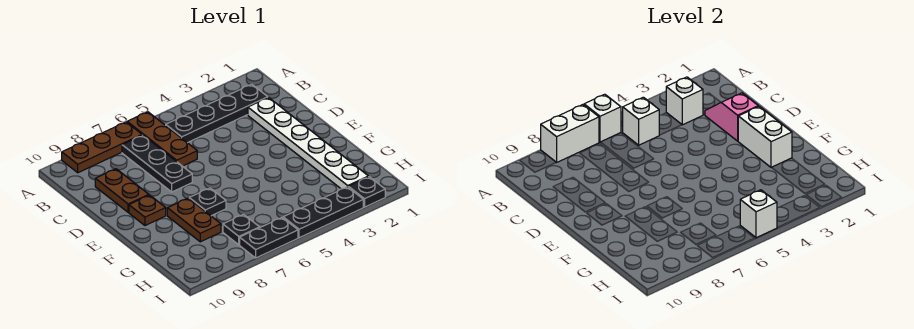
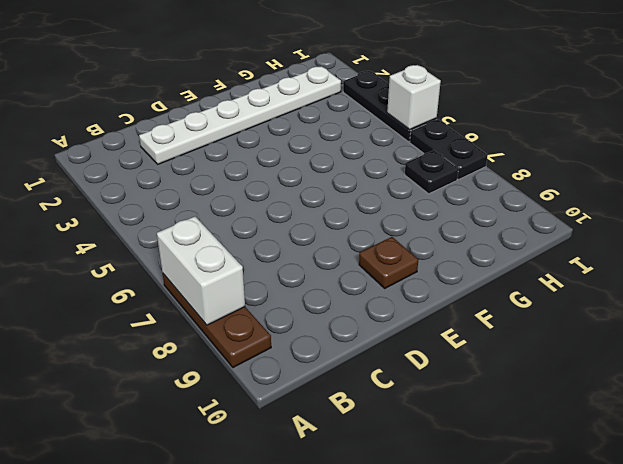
none -> brown plate A6:C6 level 1
none -> black plate B2:B5 level 1
none -> black plate B7:D7 level 1

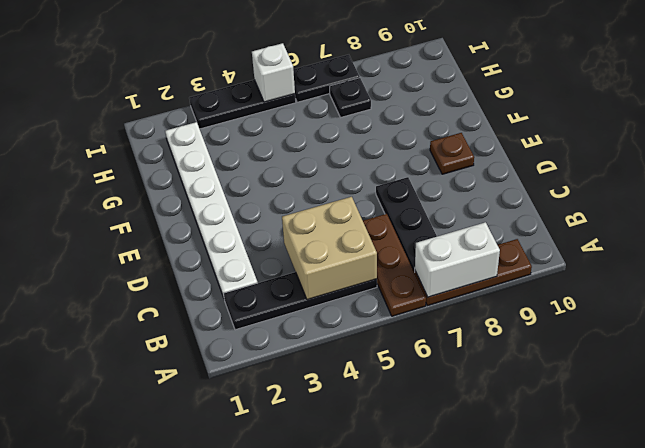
tan brick B4:C5 level 2 -> white brick B5 level 2
none -> brown plate C9:D9 level 1
none -> black plate F7 level 1
none -> brown plate F8:G8 level 1

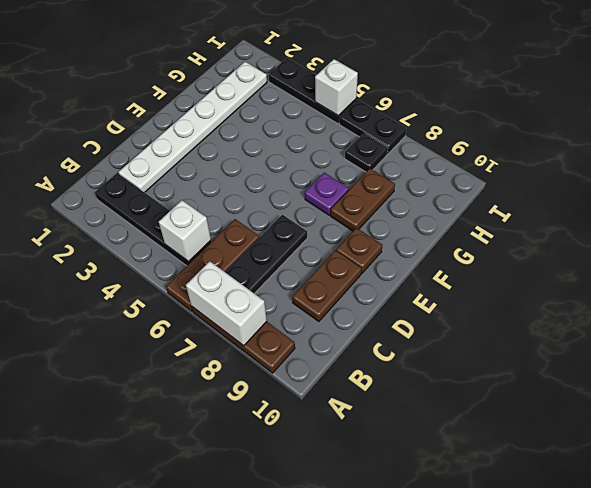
purple plate F7 level 1 -> black plate F7 level 1
none -> black plate I2 level 1
none -> white brick A6 level 2
none -> white brick B3 level 2

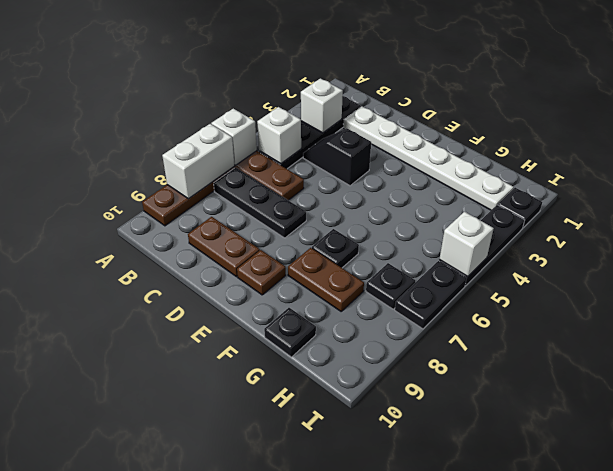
black slope C4:D4 level 1 top D -> none
black plate G10 level 1 -> none
none -> pink slope C2:D2 level 2 top D
none -> white brick E2:F2 level 2

